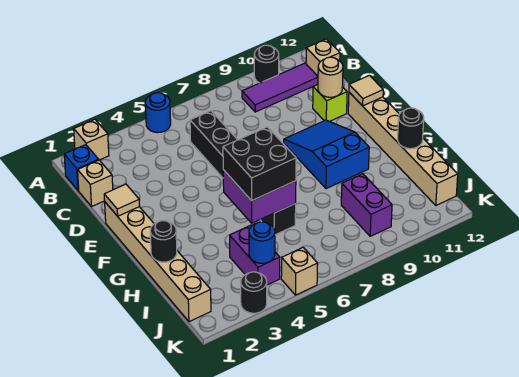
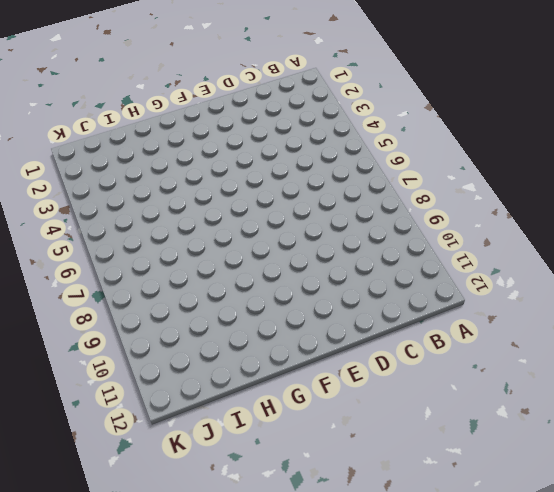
none -> tan brick A2 level 1
none -> blue round brick A5 level 1
none -> black round brick A10 level 1

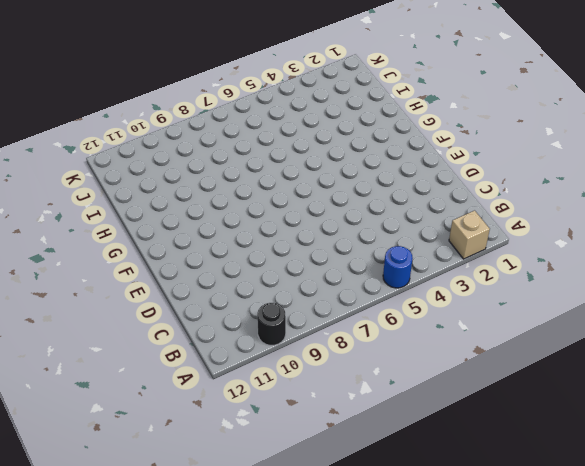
none -> blue brick B1 level 1
none -> purple tile B9:B11 level 1
none -> tan brick B12 level 1

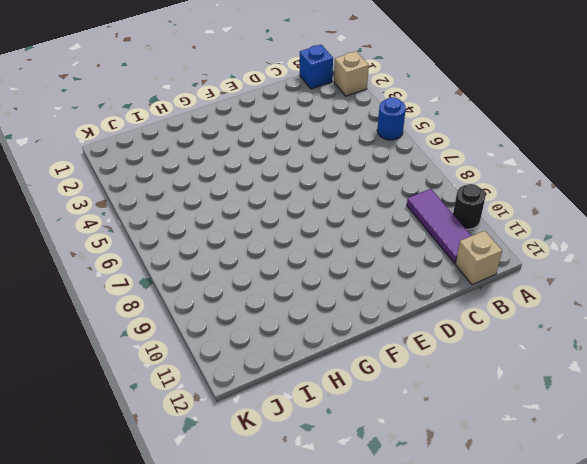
none -> tan brick C1 level 1
none -> black brick C6:H6 level 1
none -> lime brick D11 level 1

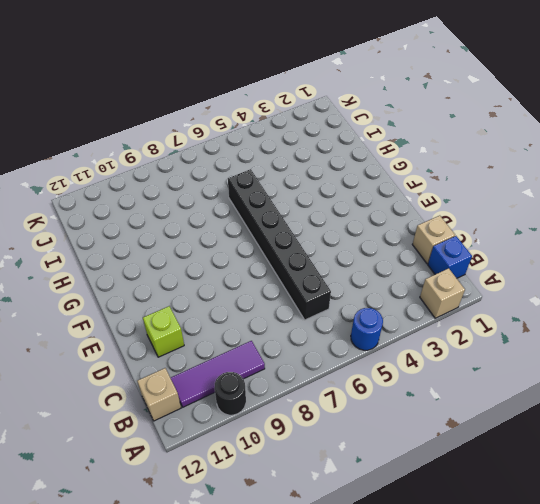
none -> tan brick E1:J1 level 1
none -> blue slope E9:G10 level 1 top G
none -> tan brick E12:J12 level 1

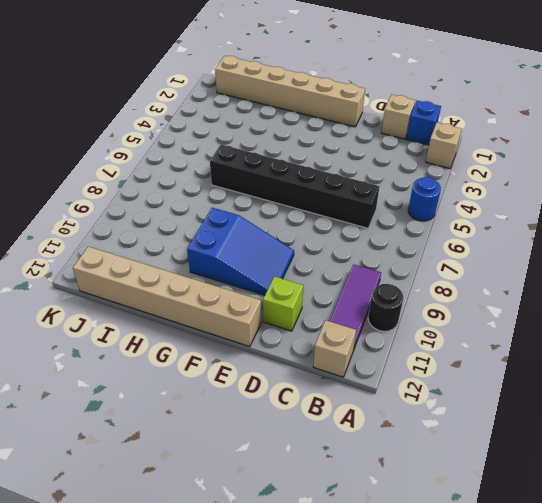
none -> purple brick I4:J4 level 1
none -> purple brick I9:J9 level 1
none -> black round brick K3 level 1

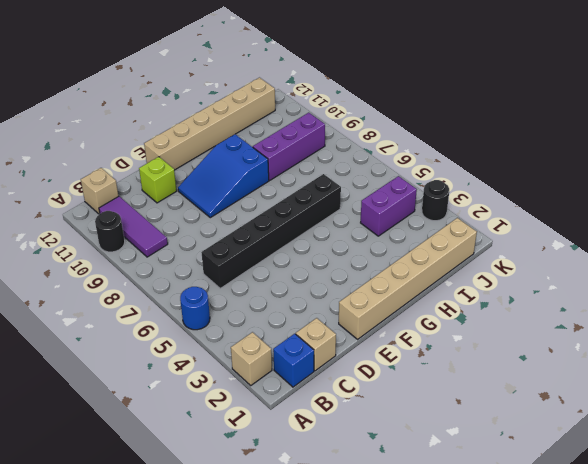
purple brick H9:J9 level 1 -> purple brick I9:J9 level 1
none -> tan brick K5 level 1
none -> tan round brick D11 level 2
none -> tan tile E1 level 2

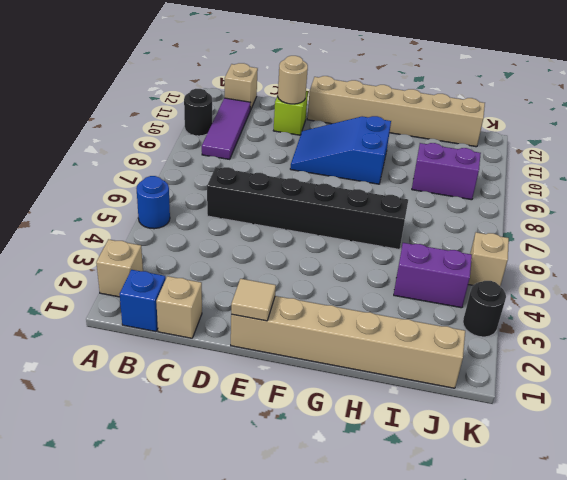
none -> tan tile E12 level 2
none -> purple brick G5:H6 level 2
none -> black round brick H1 level 2

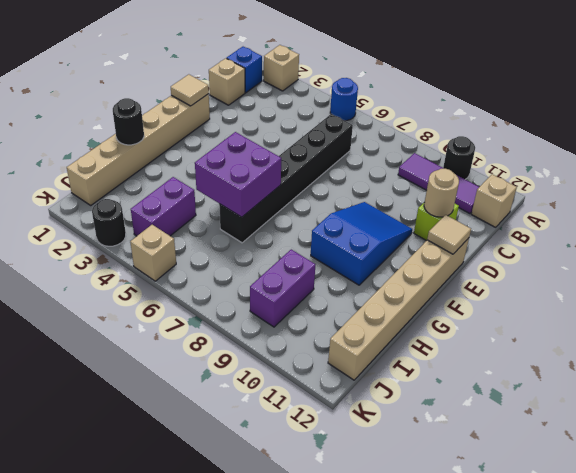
none -> black round brick H12 level 2
none -> blue round brick J4 level 2
none -> black brick G5:H6 level 3

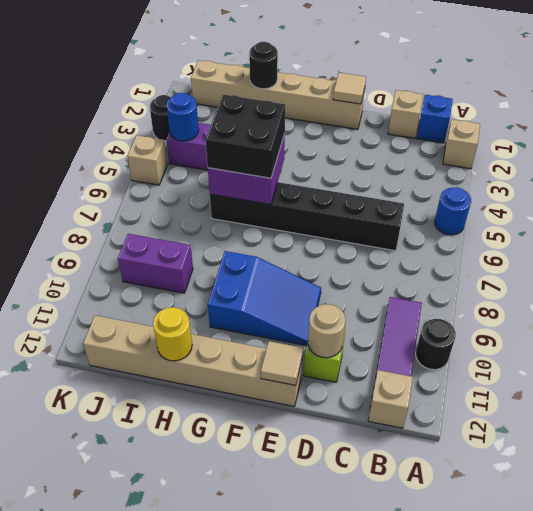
yellow round brick H12 level 2 -> black round brick H12 level 2

